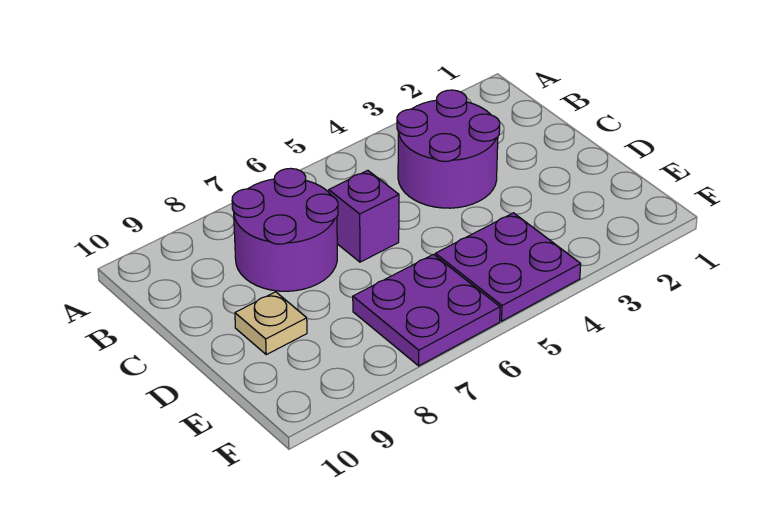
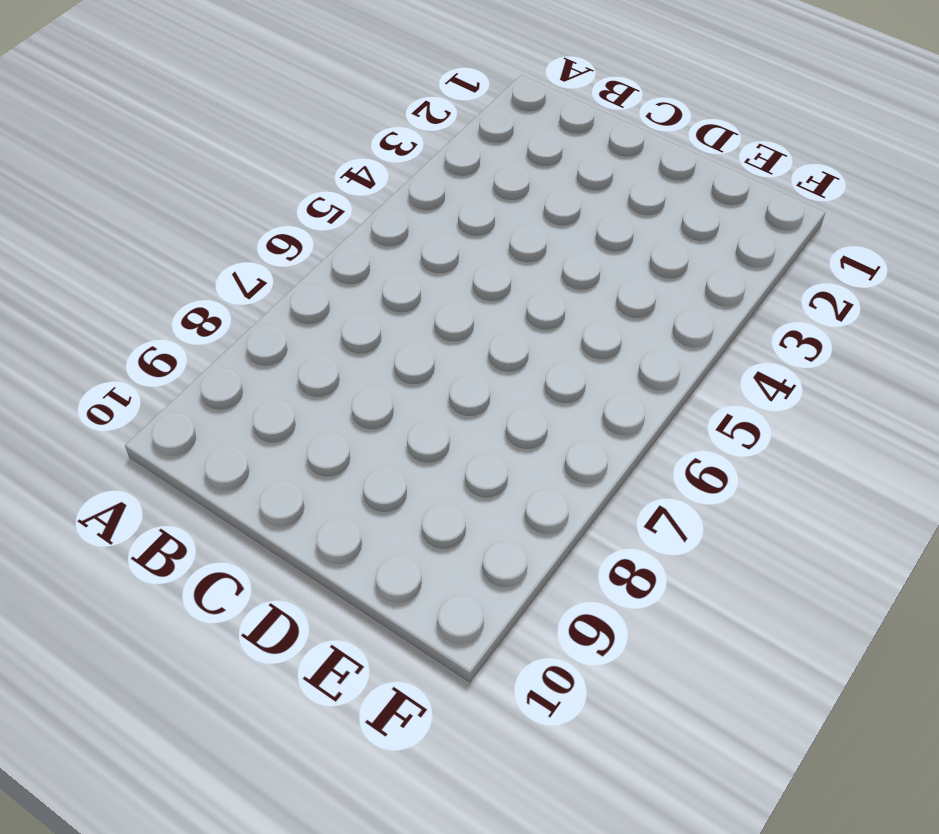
none -> purple round brick B3:C4 level 1
none -> purple round brick B7:C8 level 1

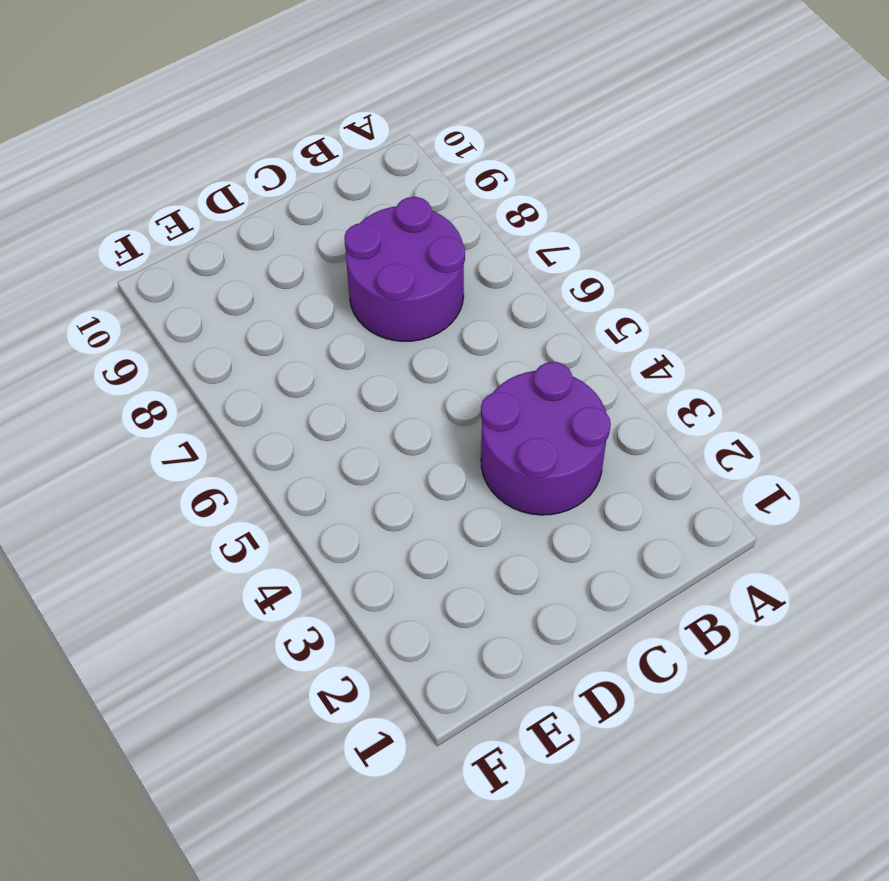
none -> purple brick C6 level 1
none -> tan plate D9 level 1

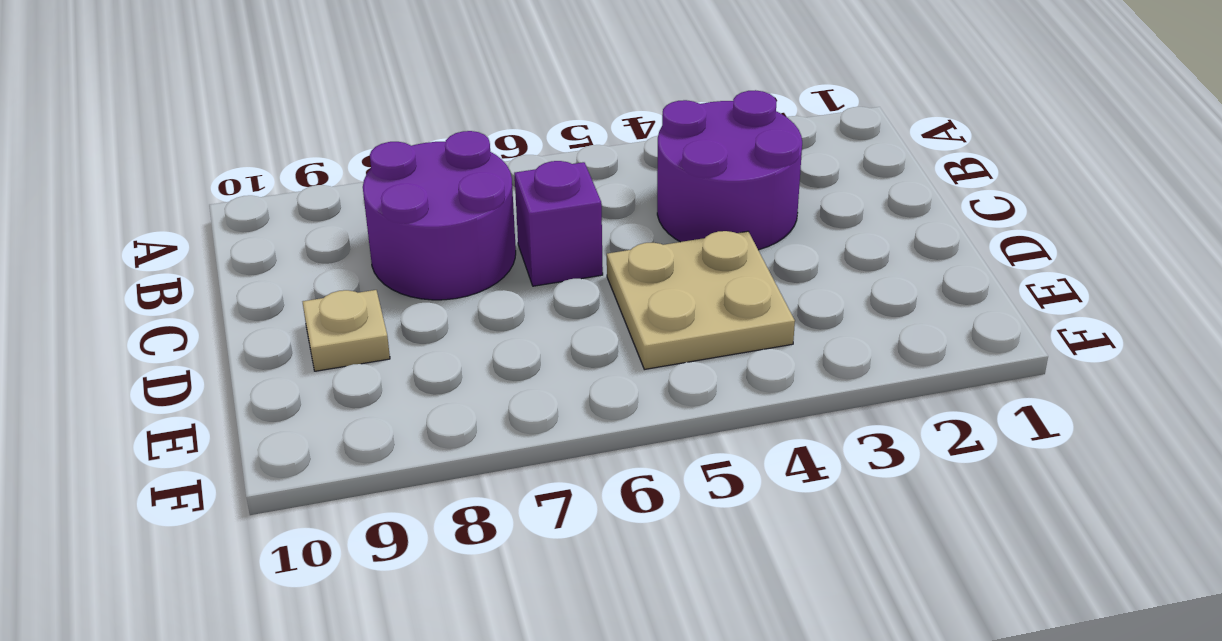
tan plate D4:E5 level 1 -> purple plate E4:F5 level 1
none -> purple plate E6:F7 level 1

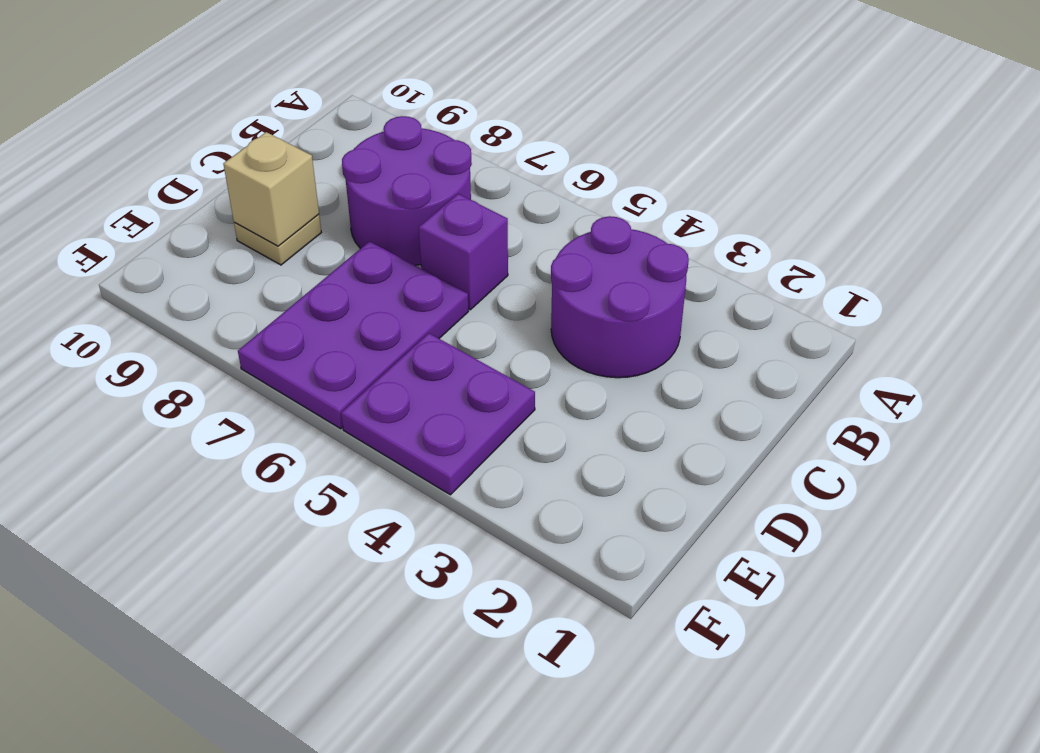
purple plate D6:F7 level 1 -> purple plate E6:F7 level 1
tan brick D9 level 2 -> none

